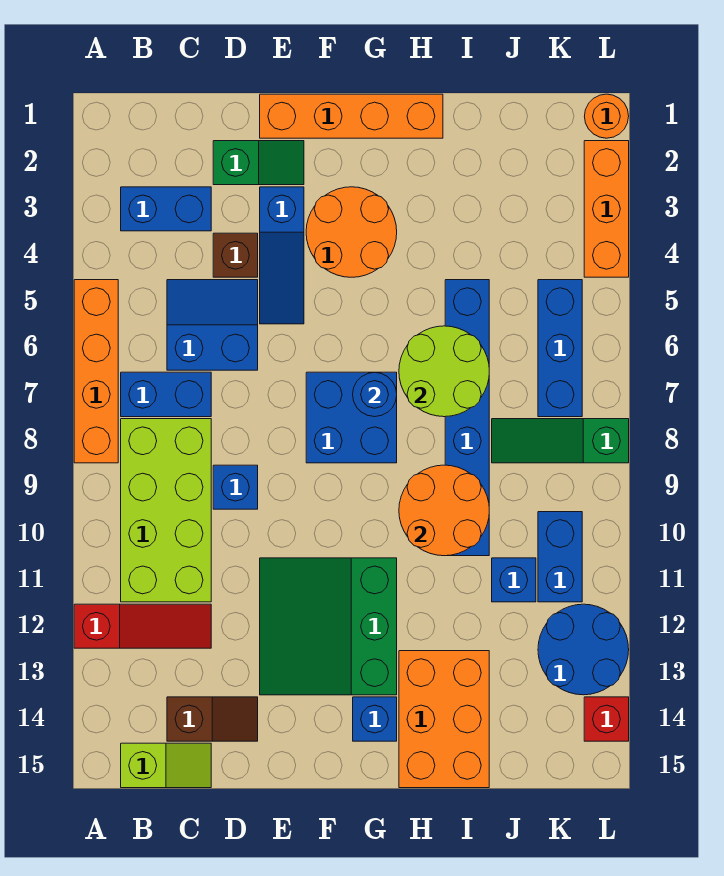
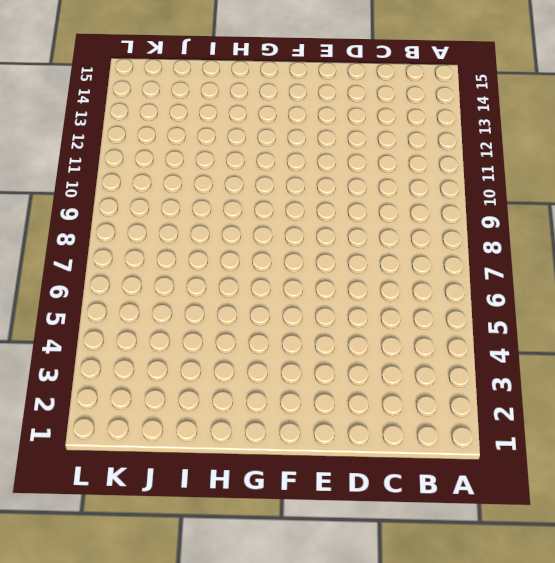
none -> orange brick A5:A8 level 1
none -> red slope A12:C12 level 1 top A
none -> blue brick B3:C3 level 1
none -> blue brick B7:C7 level 1

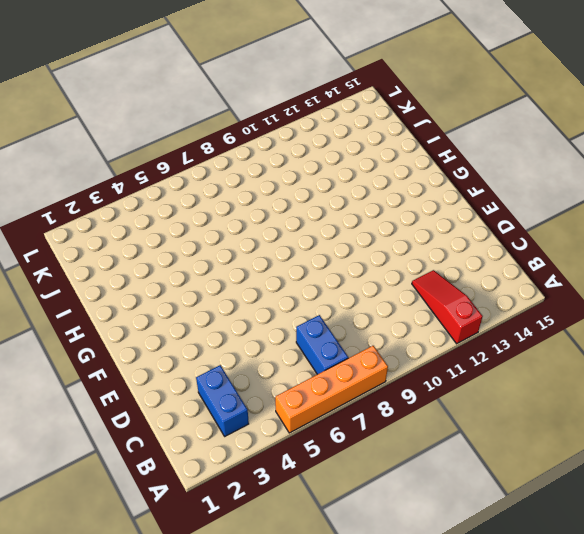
none -> lime brick B8:C11 level 1
none -> lime slope B15:C15 level 1 top B
none -> blue slope C5:D6 level 1 top 6
none -> brown slope C14:D14 level 1 top C

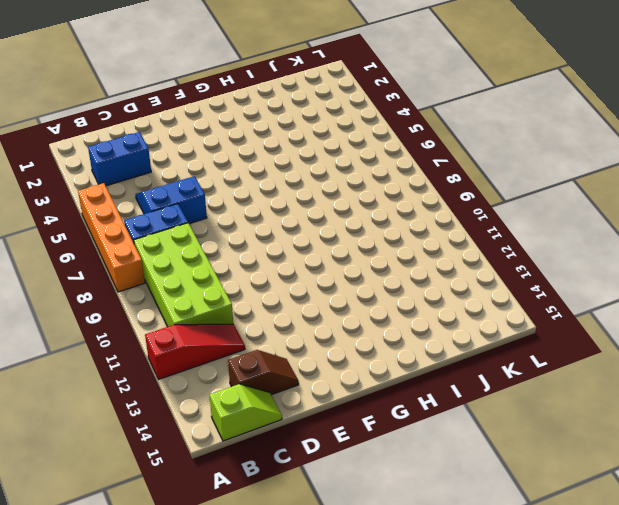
none -> green slope D2:E2 level 1 top D
none -> brown brick D4 level 1
none -> blue brick D9 level 1
none -> orange brick E1:H1 level 1

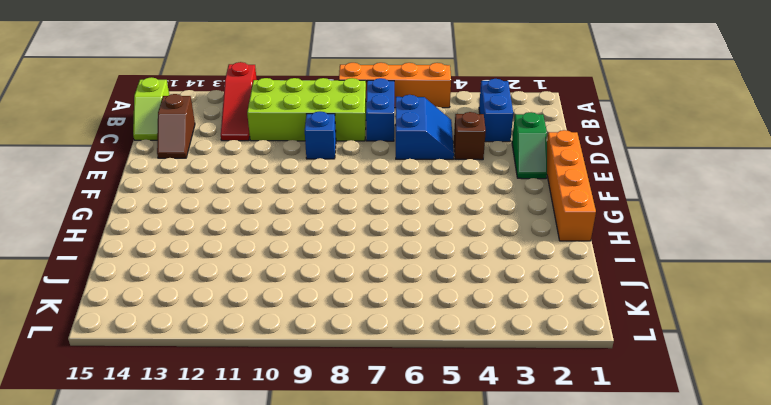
none -> blue slope E3:E5 level 1 top 3
none -> green slope E11:G13 level 1 top G
none -> orange round brick F3:G4 level 1
none -> blue brick F7:G8 level 1

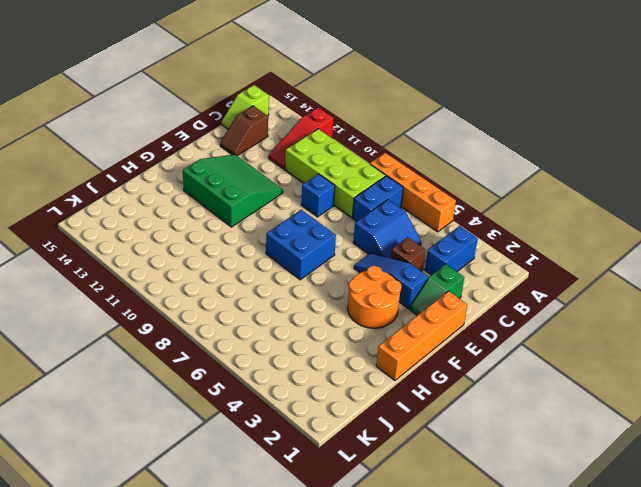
none -> blue brick G14 level 1
none -> orange brick H13:I15 level 1
none -> blue brick I5:I10 level 1
none -> green slope J8:L8 level 1 top L

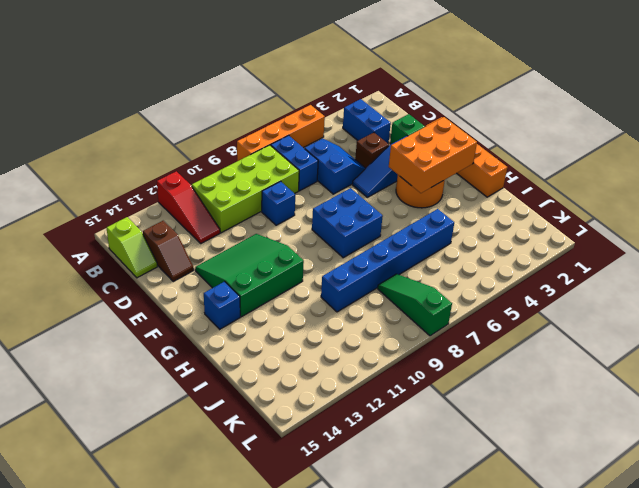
orange brick F2:G4 level 2 -> orange brick H13:I15 level 1
none -> blue brick J11 level 1
none -> blue brick K5:K7 level 1
none -> blue brick K10:K11 level 1
none -> blue round brick K12:L13 level 1

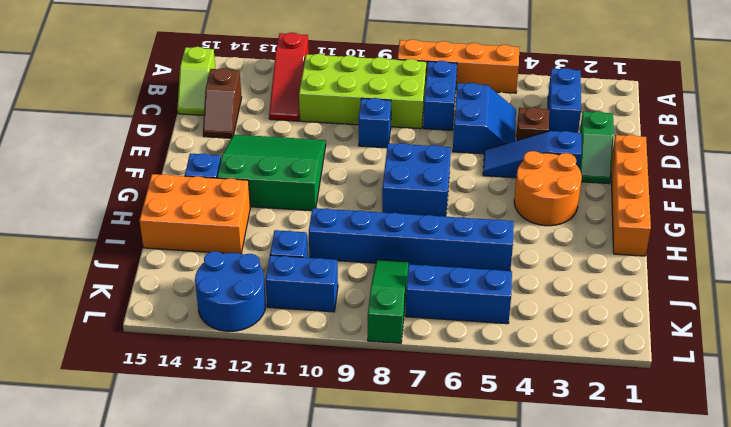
none -> orange round brick L1 level 1
none -> orange brick L2:L4 level 1
none -> red brick L14 level 1
none -> blue round brick G7 level 2

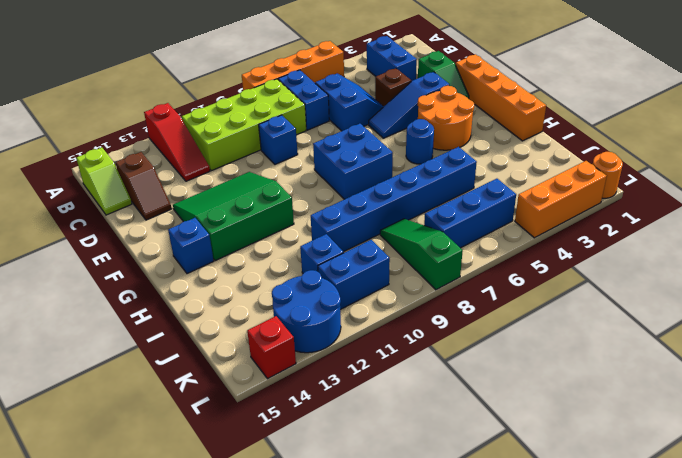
blue round brick G5 level 1 -> blue round brick G7 level 2
none -> orange brick H13:I15 level 1
none -> lime round brick H6:I7 level 2
none -> orange round brick H9:I10 level 2

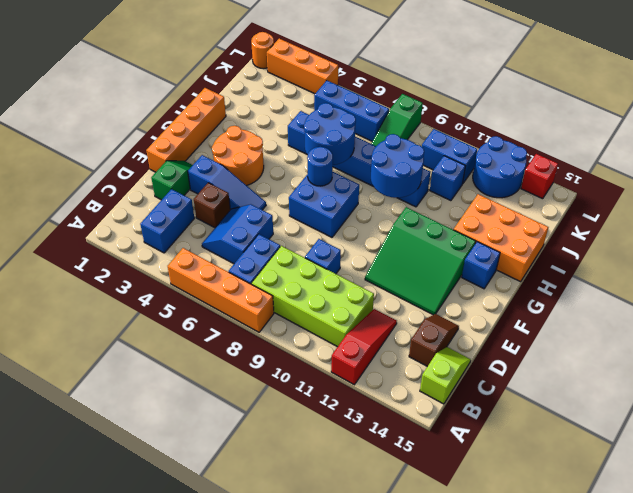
blue round brick H6:I7 level 2 -> lime round brick H6:I7 level 2
blue round brick H9:I10 level 2 -> orange round brick H9:I10 level 2

